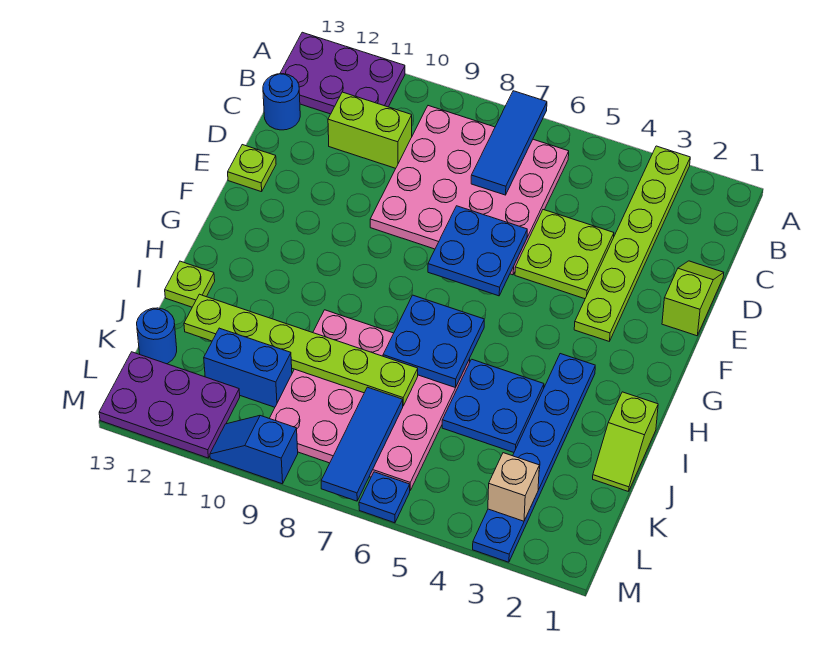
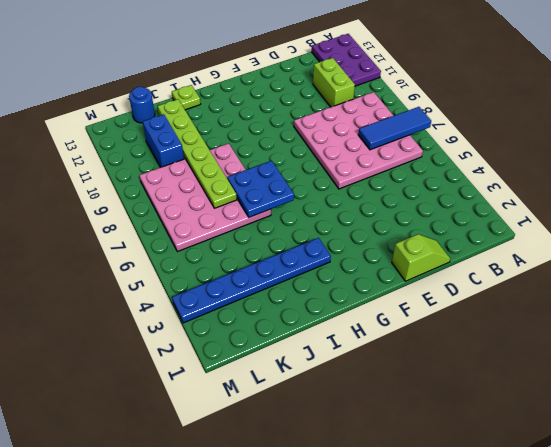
none -> lime plate A3:F3 level 1
none -> blue round brick C13 level 1
none -> lime plate D4:E5 level 1

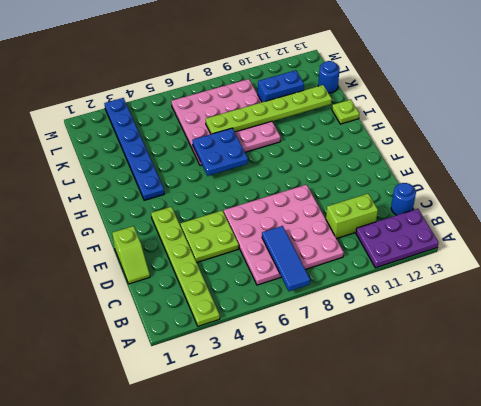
none -> lime plate E13 level 1
none -> lime slope I1:J1 level 1 top I
none -> blue plate I4:J5 level 1

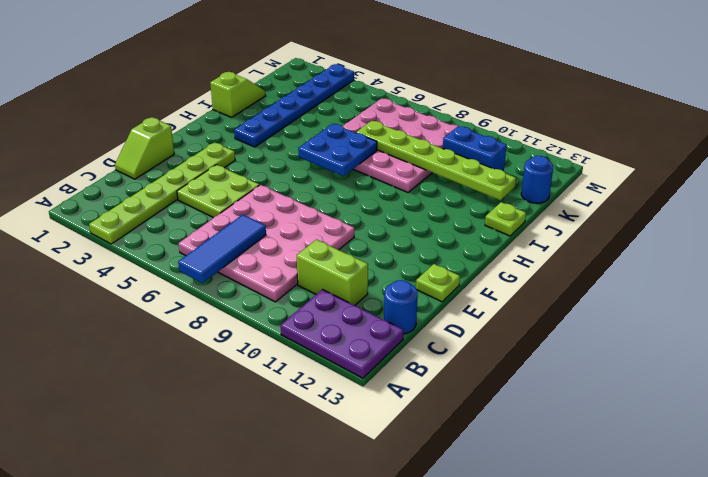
none -> blue plate I4:J5 level 1
none -> purple plate L11:M13 level 1
none -> blue plate M6 level 1

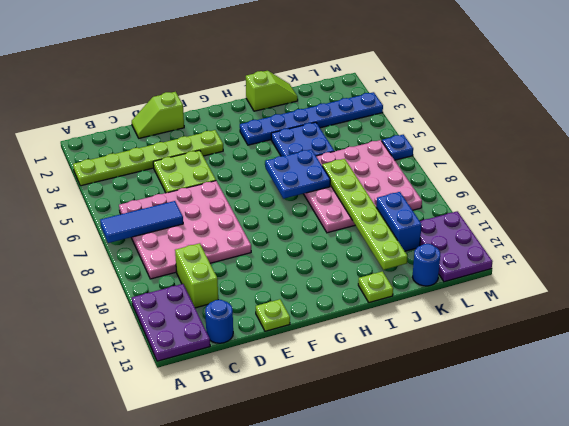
none -> blue slope M9:M10 level 1 top 9
none -> blue plate E6:F7 level 2
none -> blue tile K7:M7 level 2

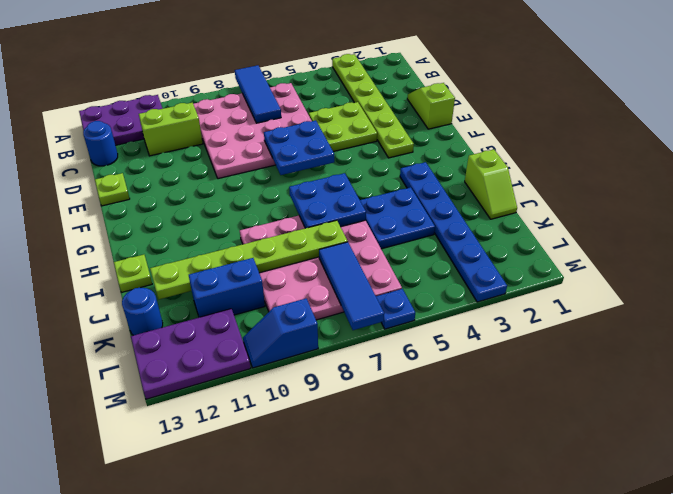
none -> tan brick L3 level 2

